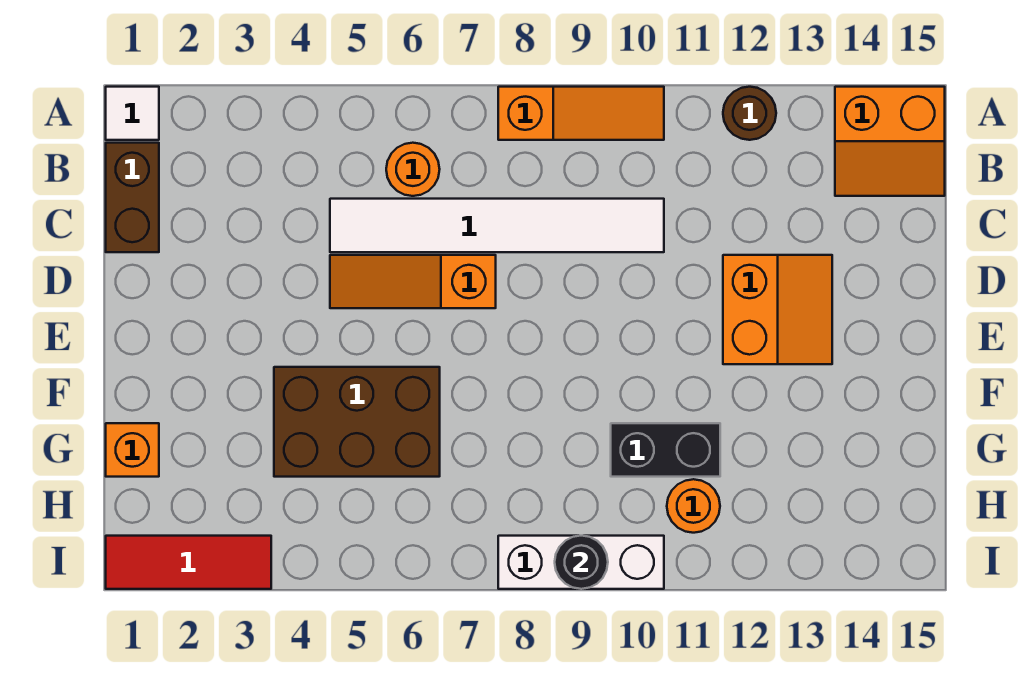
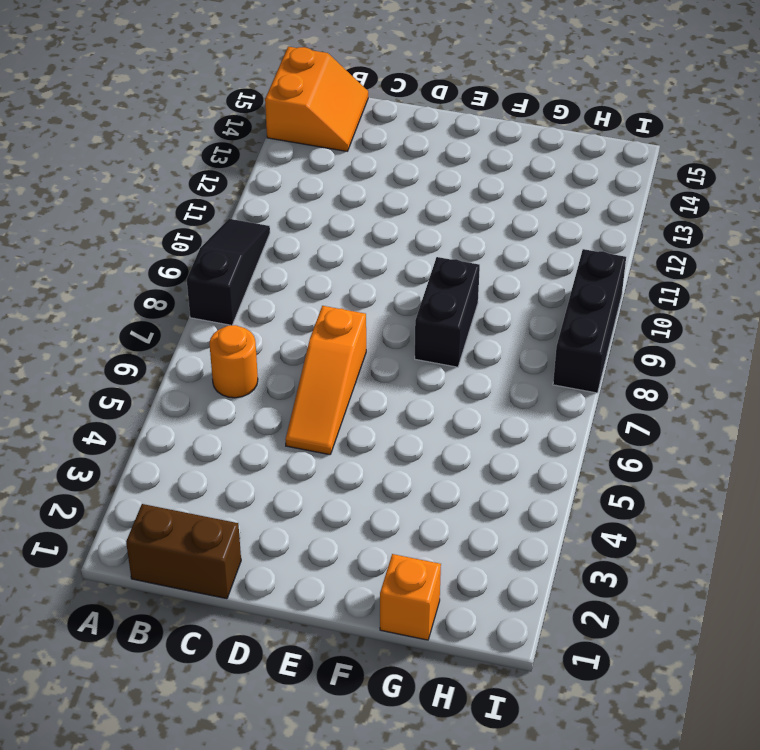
black slope A8:A10 level 1 top 8 -> orange slope A8:A10 level 1 top 8
black brick F8:F9 level 1 -> black brick G10:G11 level 1
black brick I8:I10 level 1 -> white brick I8:I10 level 1
none -> white tile A1 level 1
none -> brown round brick A12 level 1
none -> white tile C5:C10 level 1

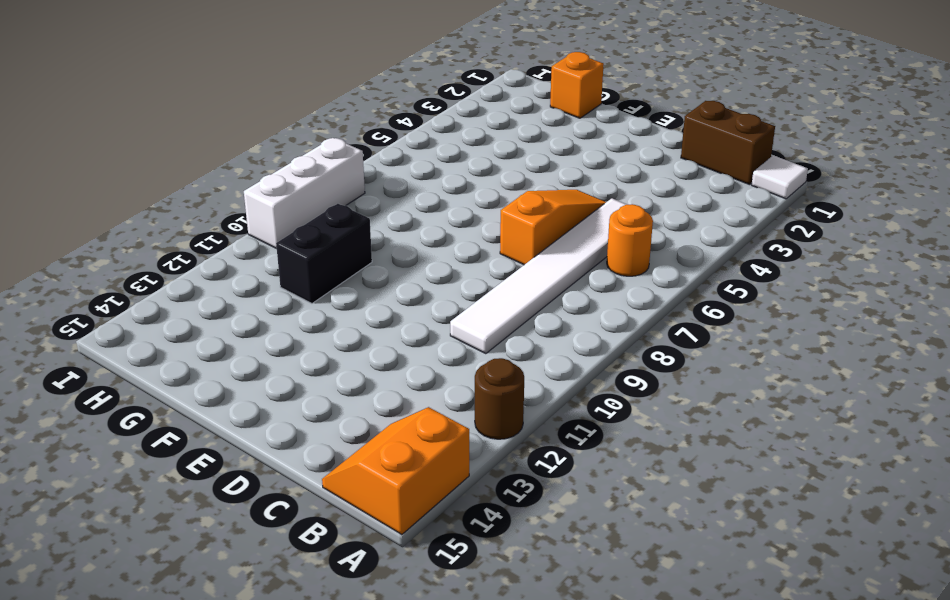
none -> orange slope A8:A10 level 1 top 8
none -> orange slope D12:E13 level 1 top 12
none -> brown brick F4:G6 level 1

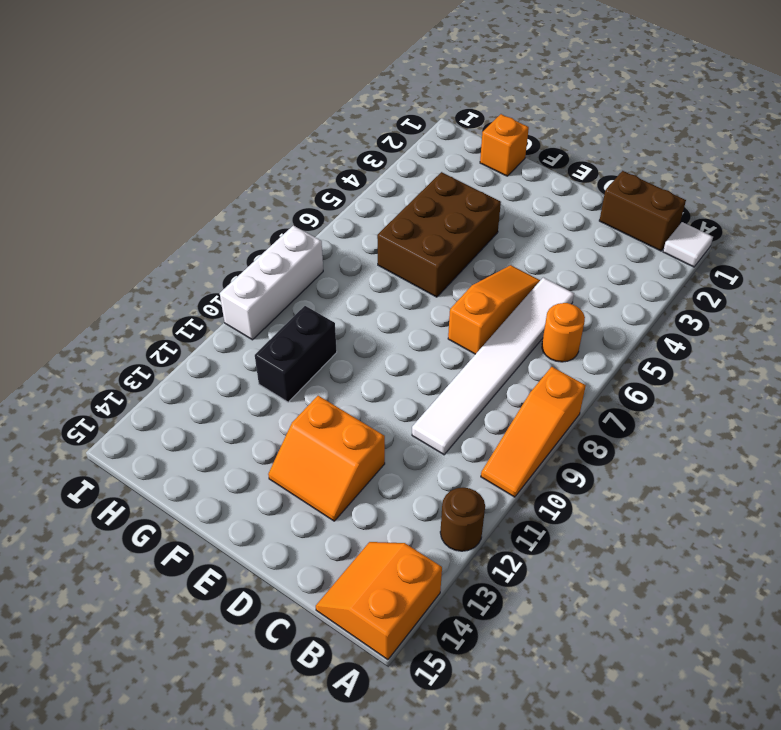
none -> orange round brick H11 level 1
none -> red tile I1:I3 level 1
none -> black round brick I9 level 2

